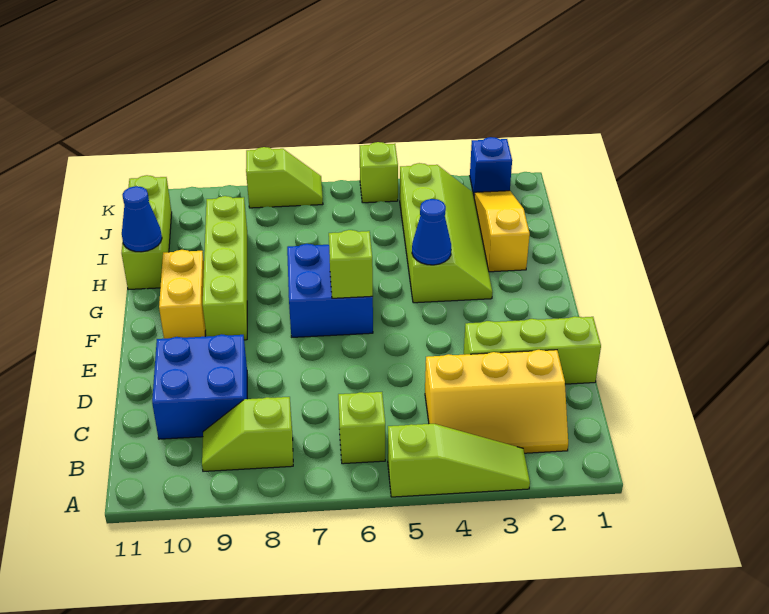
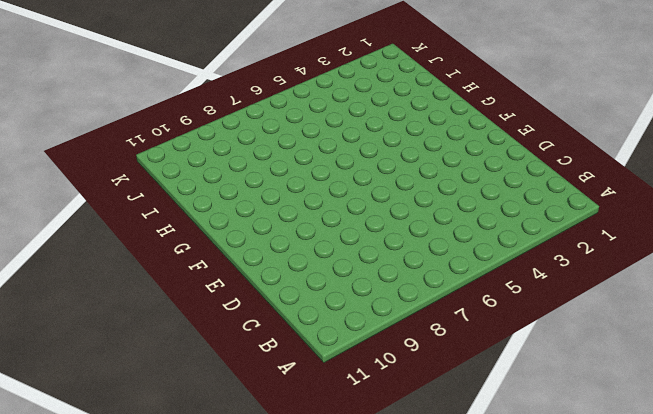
none -> lime slope A3:A5 level 1 top 5
none -> yellow slope B2:C4 level 1 top C
none -> lime brick B6 level 1

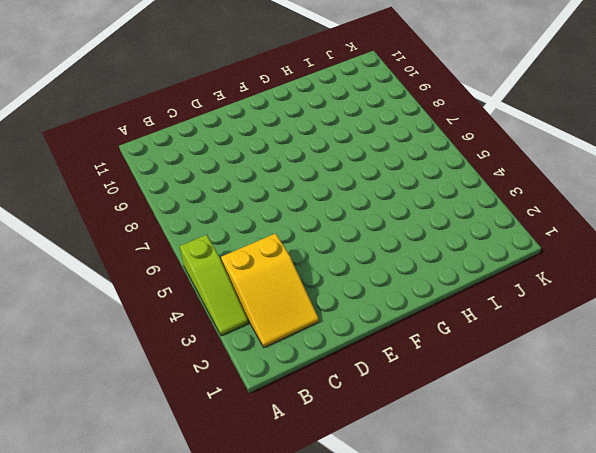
yellow slope B2:C4 level 1 top 4 -> yellow slope B2:C4 level 1 top C
none -> lime brick B6 level 1
none -> lime slope B8:B9 level 1 top 8
none -> blue brick C9:D10 level 1

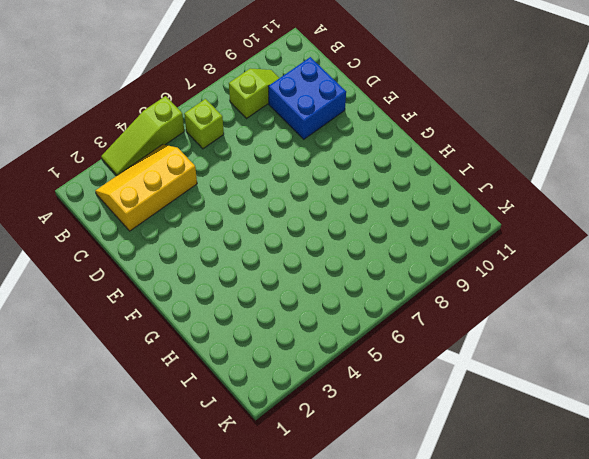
none -> lime brick D1:D3 level 1
none -> blue brick F6:G7 level 1
none -> lime brick F9:I9 level 1

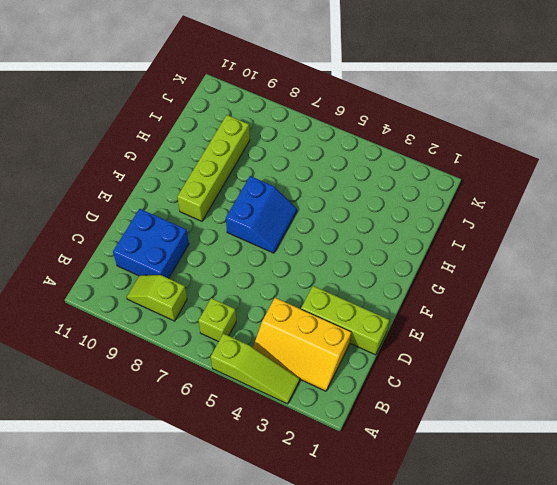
blue slope F6:G7 level 1 top 7 -> blue brick F6:G7 level 1
none -> yellow brick F10:G10 level 1
none -> lime slope G3:J4 level 1 top 4
none -> yellow slope H2:J2 level 1 top H

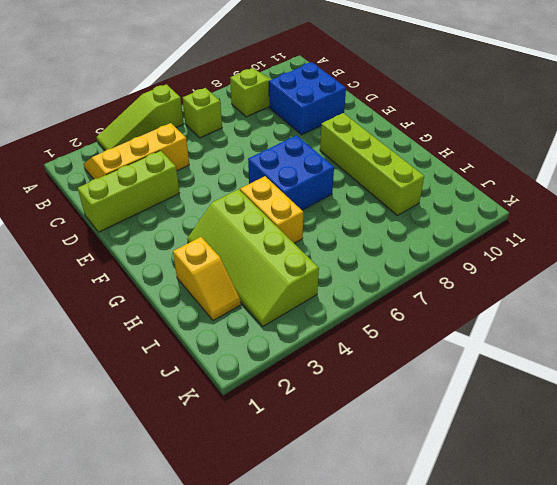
yellow brick G5:H5 level 1 -> yellow brick F10:G10 level 1
yellow slope H2:I2 level 1 top H -> yellow slope H2:J2 level 1 top H
none -> lime brick H11:J11 level 1
none -> blue brick K2 level 1
none -> lime brick K5 level 1

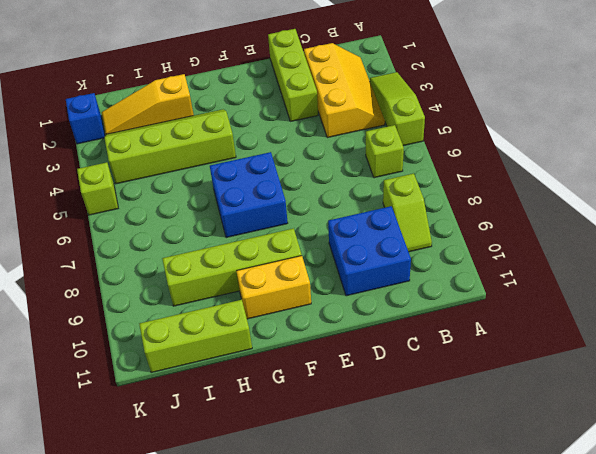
none -> lime slope K7:K8 level 1 top 8
none -> lime brick F6 level 2
none -> blue cone G4 level 2

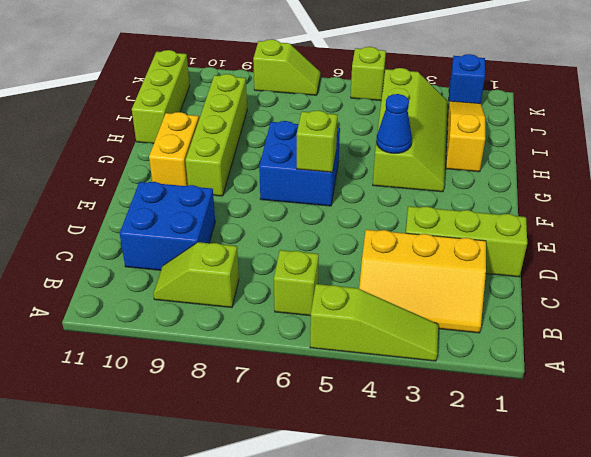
none -> blue cone H11 level 2

